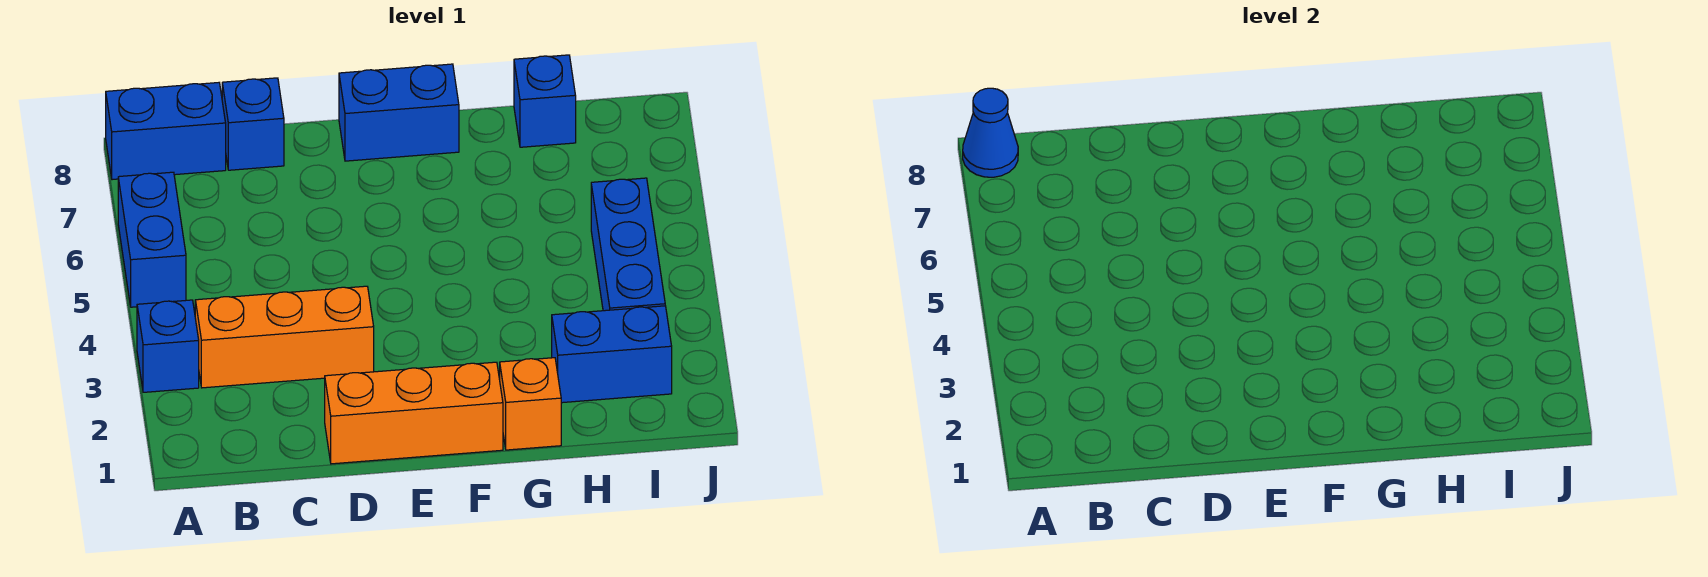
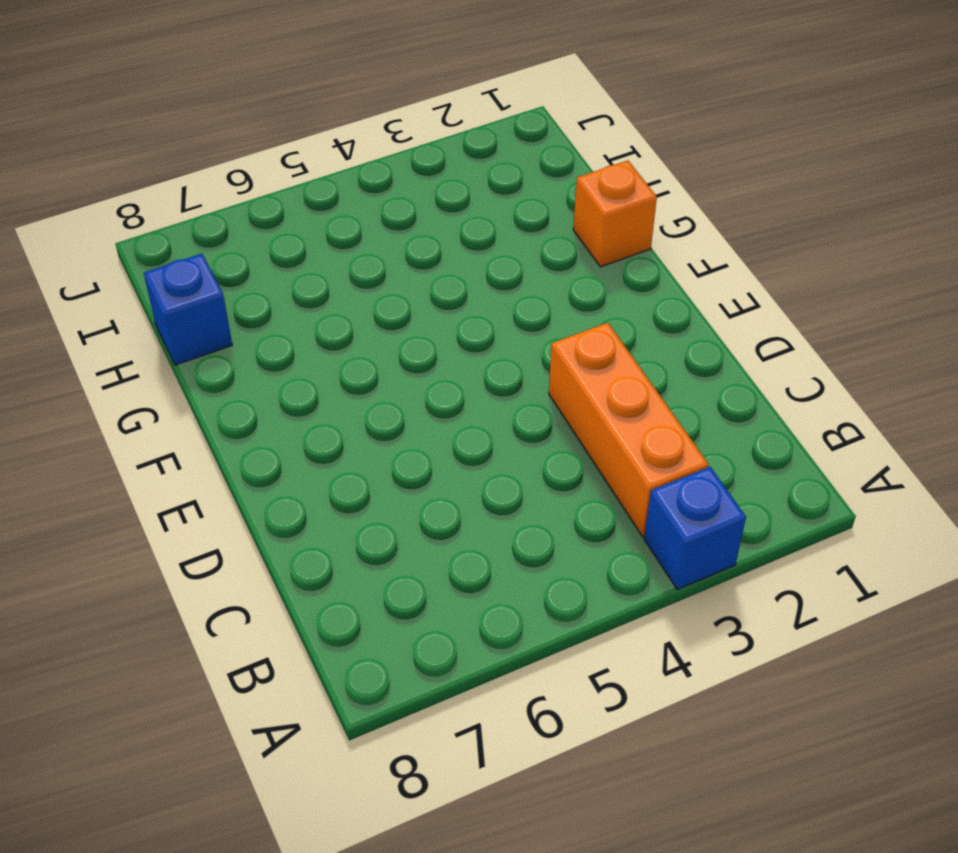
none -> blue brick A5:A6 level 1
none -> blue brick A8:B8 level 1
none -> blue brick C8 level 1

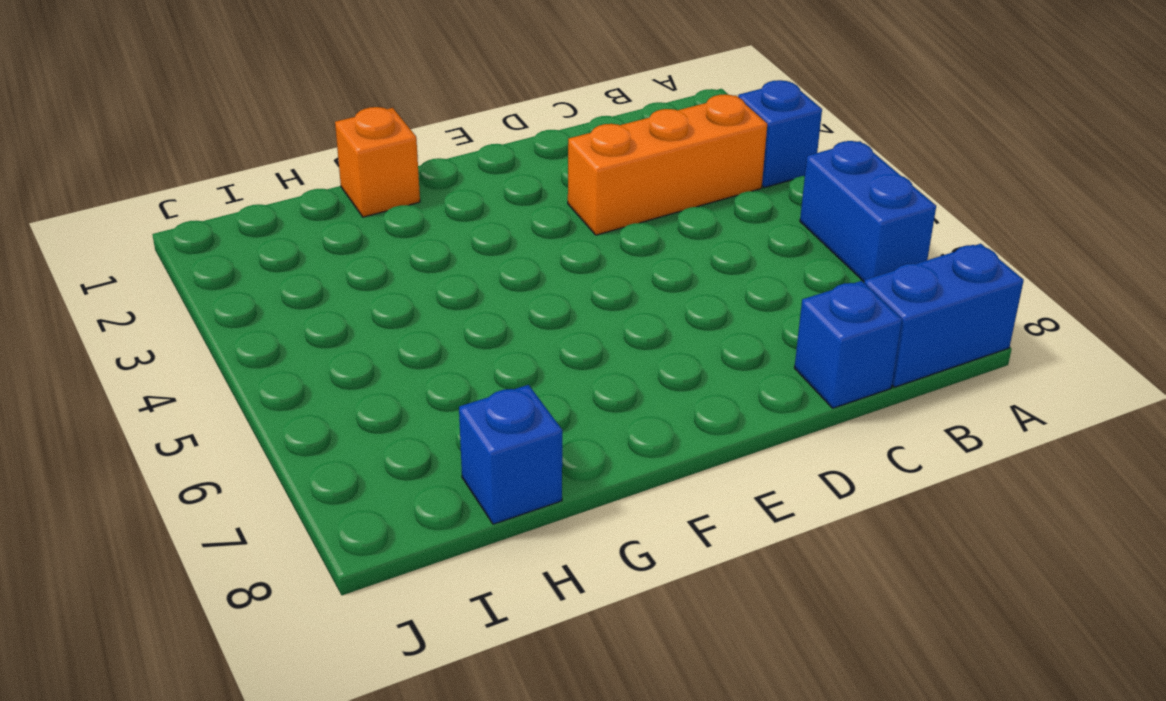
none -> orange brick D1:F1 level 1
none -> blue brick E8:F8 level 1
none -> blue brick H2:I2 level 1

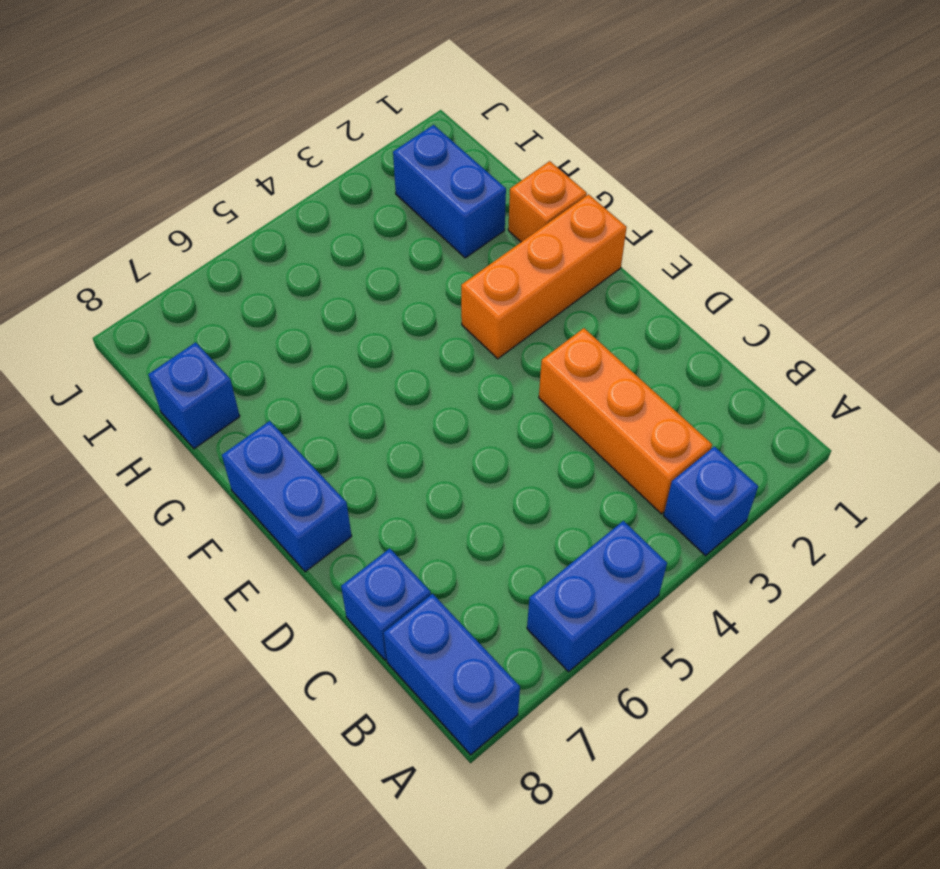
orange brick F1:F3 level 1 -> orange brick D1:F1 level 1
none -> blue brick I3:I5 level 1
none -> blue cone A8 level 2

